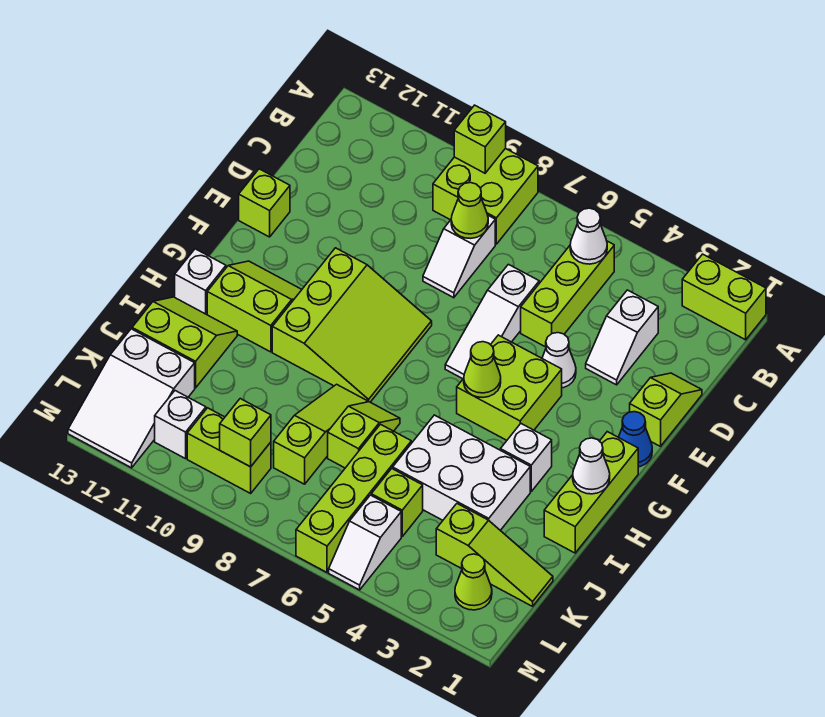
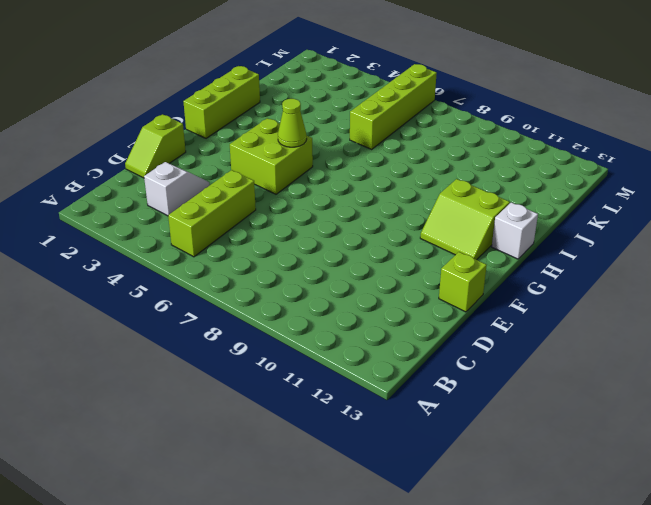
none -> lime brick A1:A2 level 1
none -> lime brick A8:B9 level 1
none -> white slope C8:D8 level 1 top C
none -> white slope D6:F6 level 1 top D

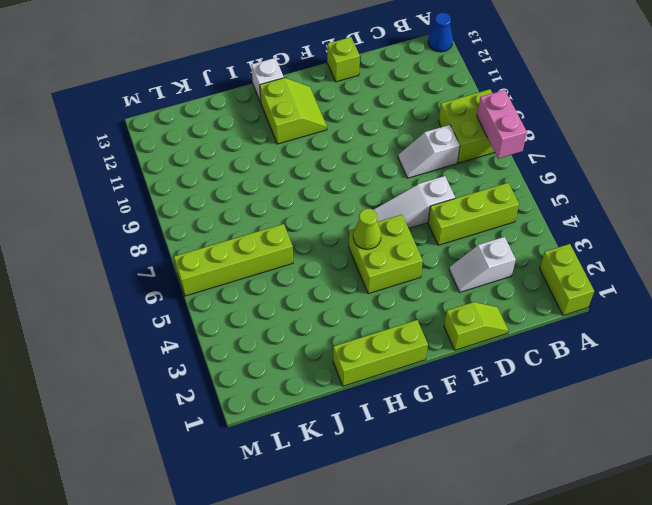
pink brick A7:A8 level 2 -> none
blue cone A13 level 1 -> blue cone F1 level 1
none -> white cone E4 level 1
none -> lime slope F8:H10 level 1 top 10
none -> white brick H3 level 1
none -> white brick I3:J5 level 1

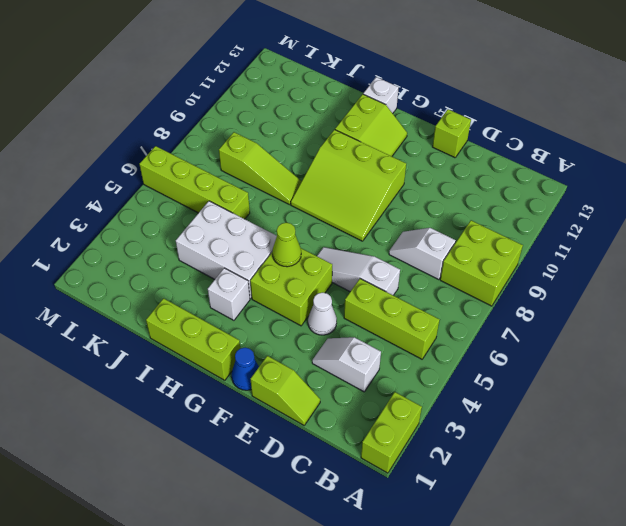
white brick H4:J5 level 1 -> white brick I3:J5 level 1
none -> lime slope I7:J7 level 1 top J
none -> lime slope I12:J13 level 1 top J
none -> lime slope K1:K3 level 1 top 3
none -> lime brick K5 level 1

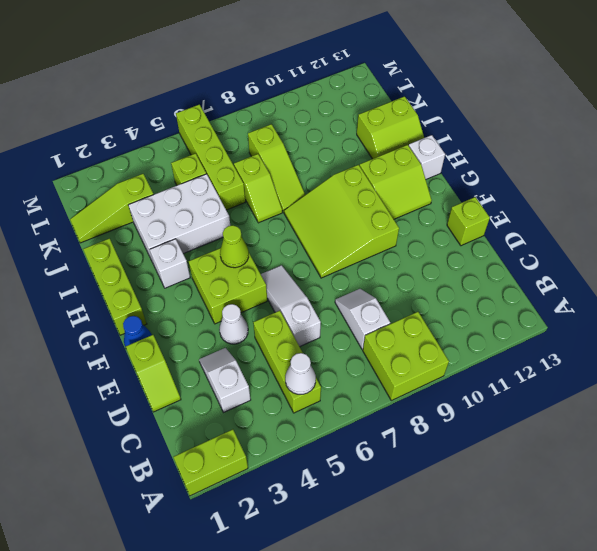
none -> white slope K12:M13 level 1 top K
none -> lime cone L2 level 1
none -> white slope L5:M5 level 1 top L
none -> lime brick L9:L10 level 1

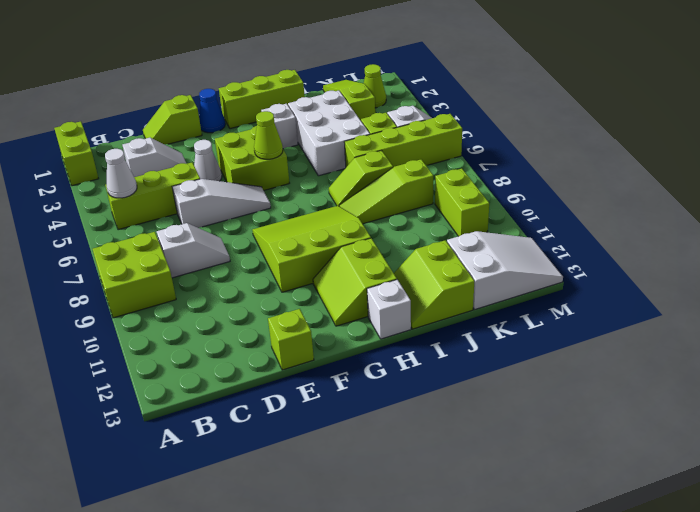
none -> white brick L11 level 1
none -> lime brick A9 level 2
none -> lime cone C8 level 2
none -> white cone H1 level 2

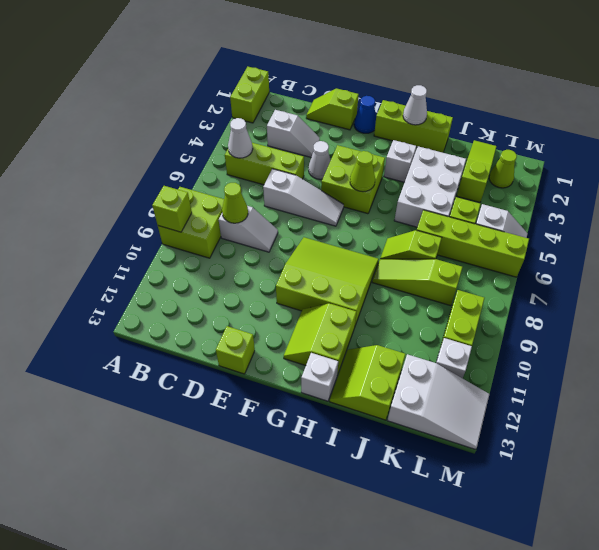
none -> lime brick L9 level 2

